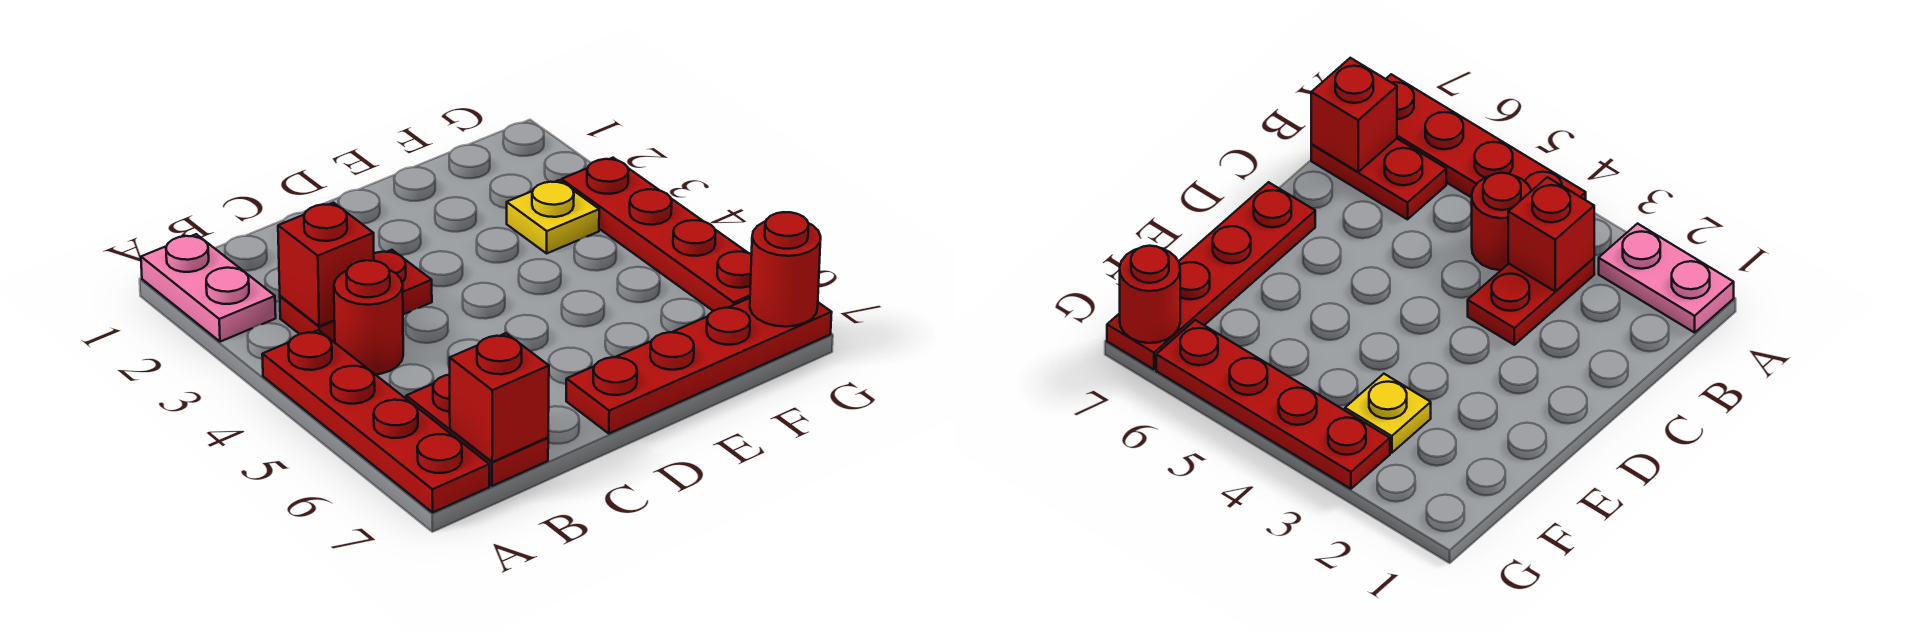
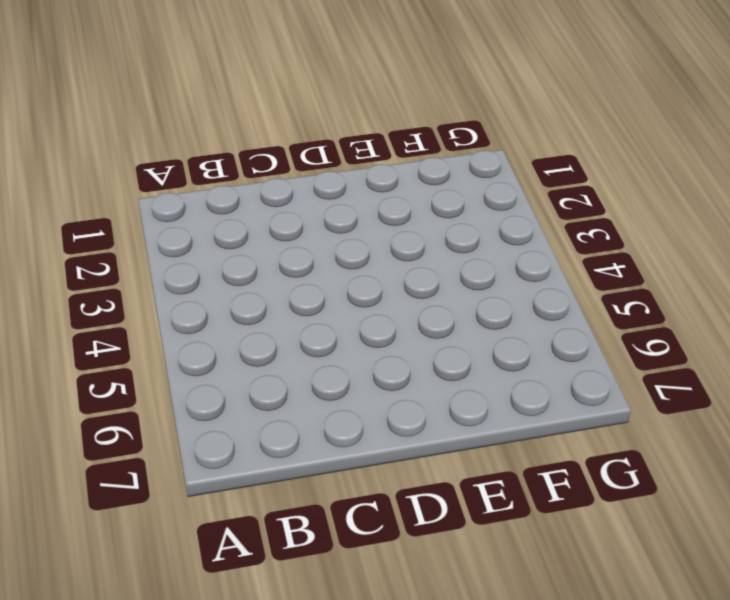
none -> pink plate A1:A2 level 1
none -> red plate A4:A7 level 1

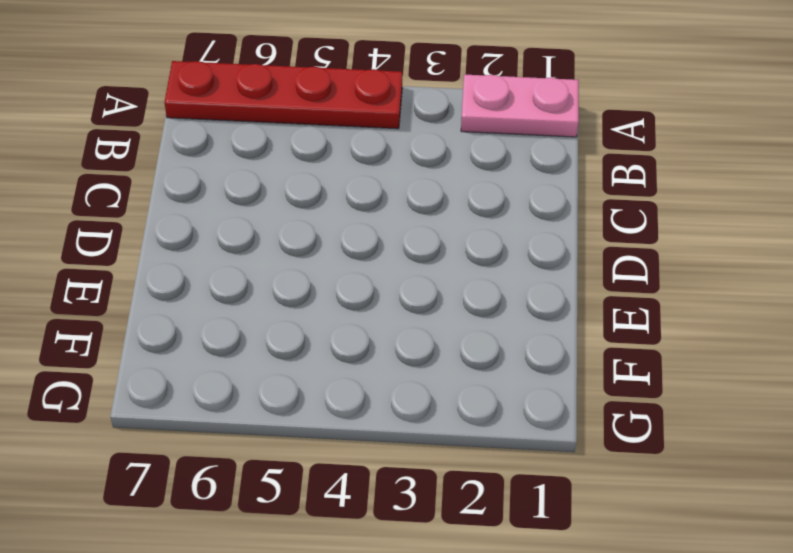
none -> red plate B3:C3 level 1
none -> red round brick B4 level 1

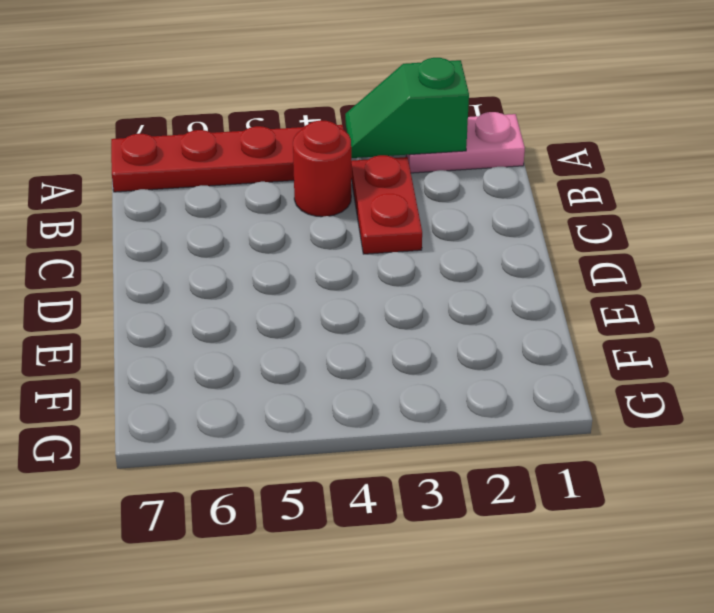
green slope A2:A3 level 2 top 2 -> none
none -> red plate B6:B7 level 1
none -> red plate D7:G7 level 1

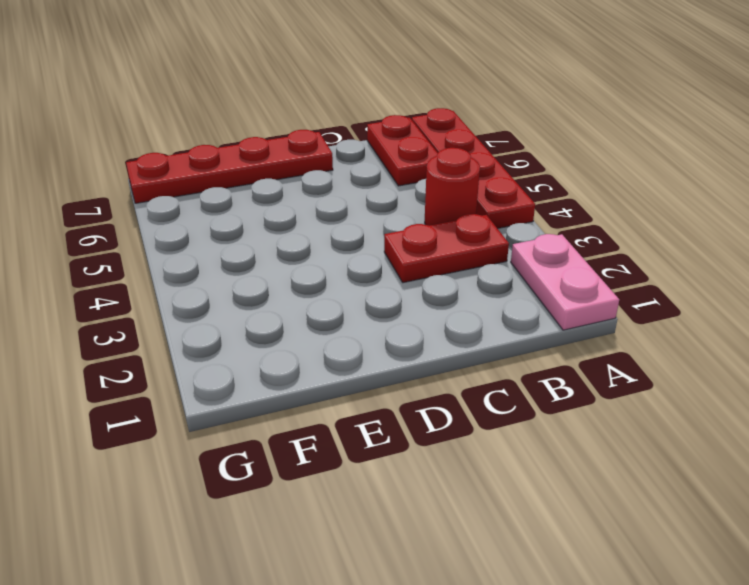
none -> yellow plate F3 level 1
none -> red plate G3:G6 level 1

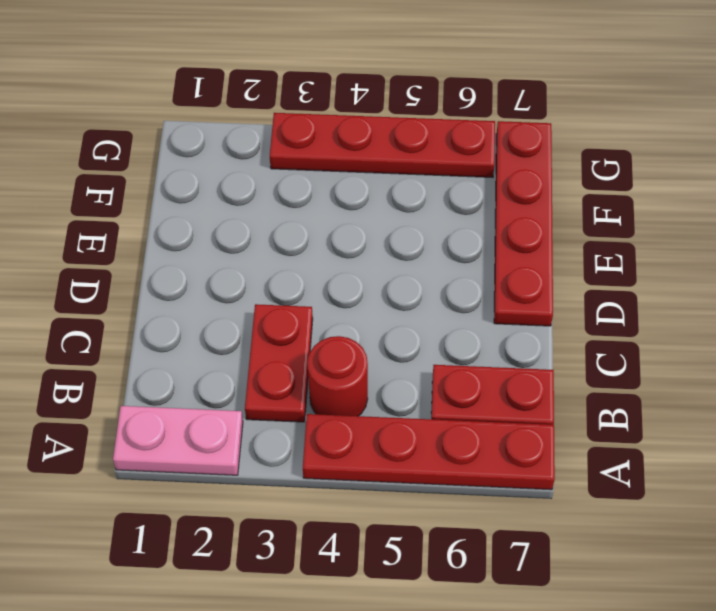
none -> yellow plate F3 level 1
none -> red brick B3 level 2

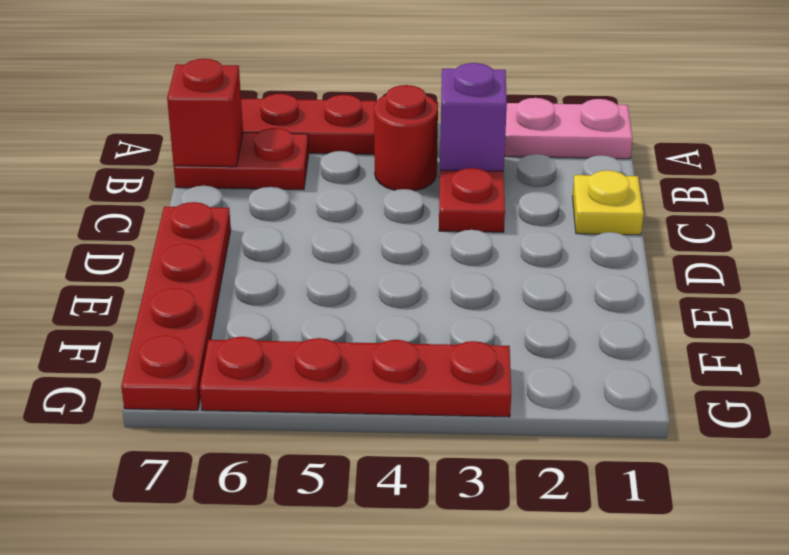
purple brick B3 level 2 -> red brick B3 level 2
yellow plate C1 level 1 -> yellow plate F3 level 1
none -> red round brick G7 level 2

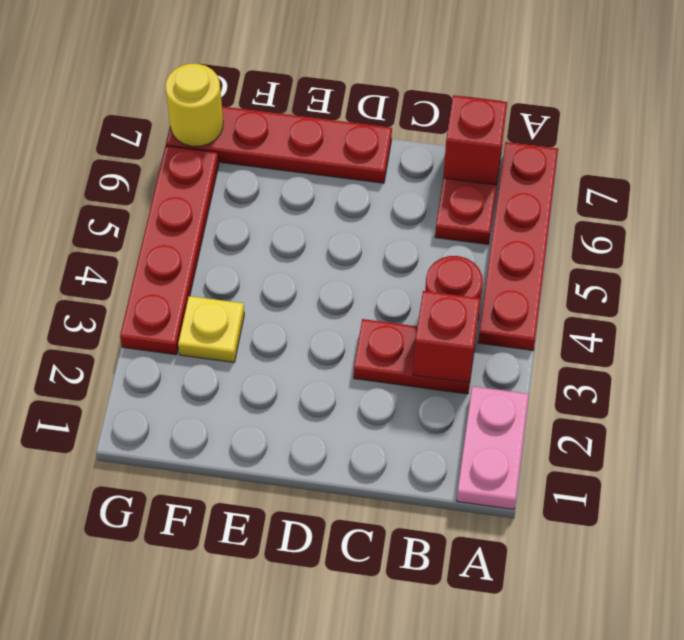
yellow round brick G7 level 2 -> red round brick G7 level 2

